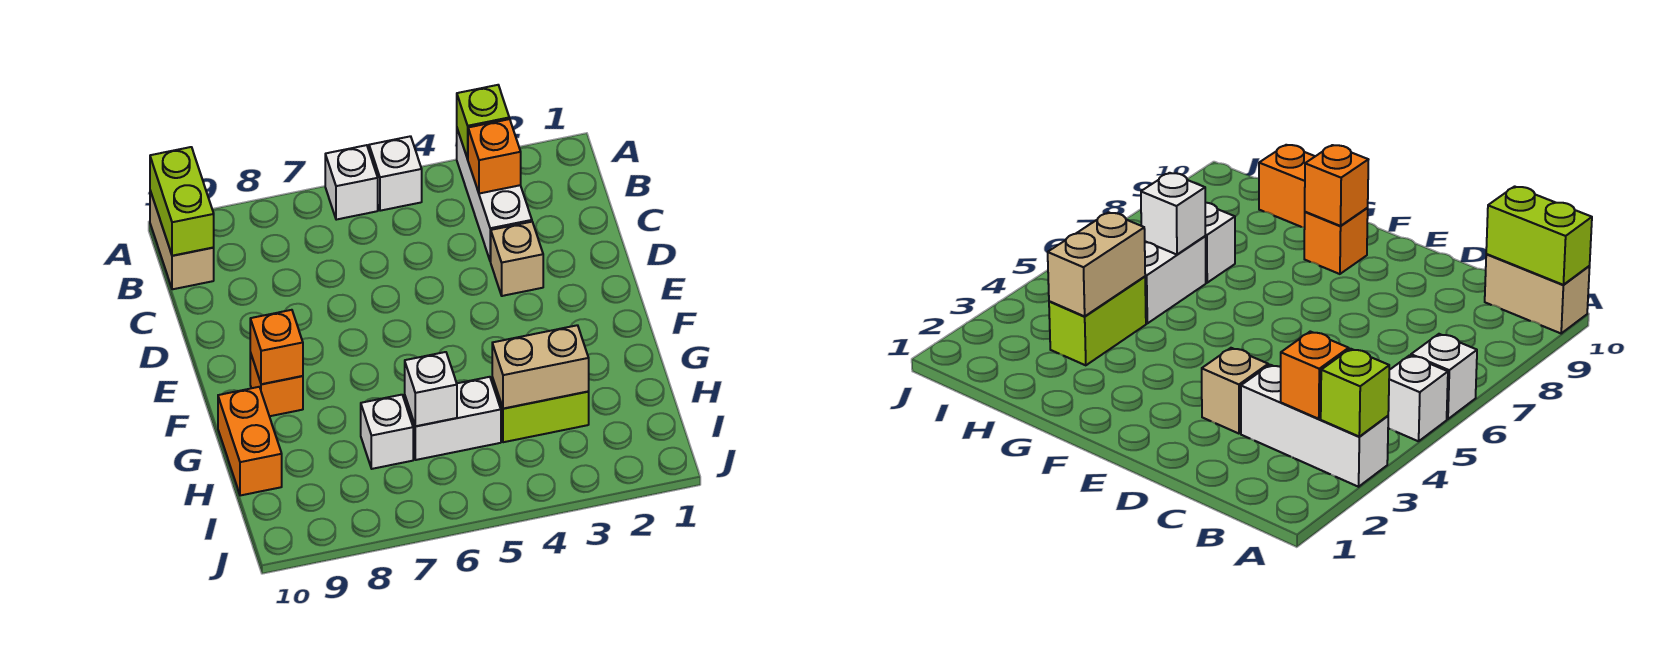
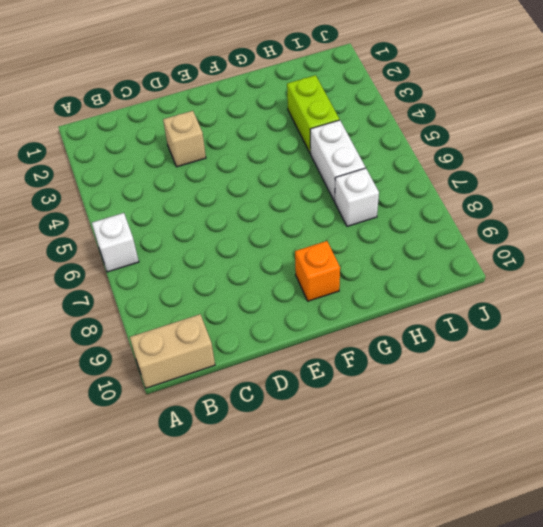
none -> white brick A3:C3 level 1
none -> white brick A5 level 1
none -> orange brick G10:H10 level 1

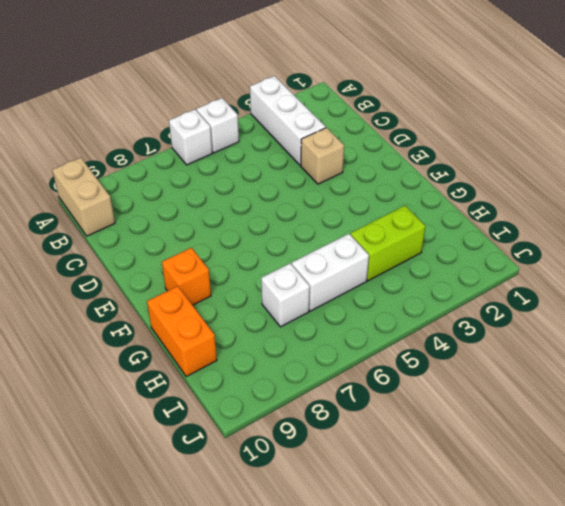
none -> lime brick A3 level 2
none -> lime brick A10:B10 level 2
none -> orange brick B3 level 2

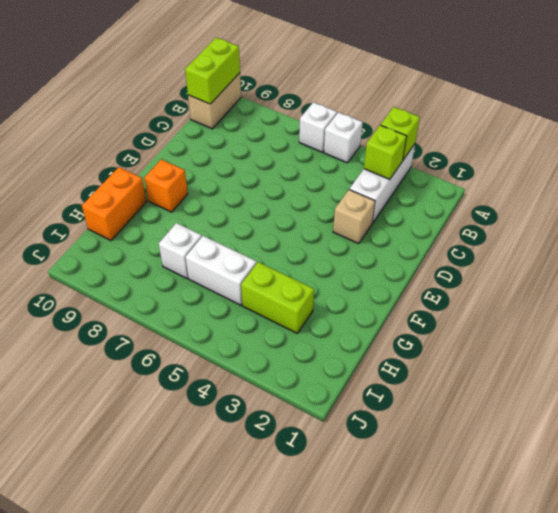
lime brick B3 level 2 -> orange brick B3 level 2
none -> orange brick F9 level 2
none -> tan brick H3:H4 level 2
none -> white brick H6 level 2

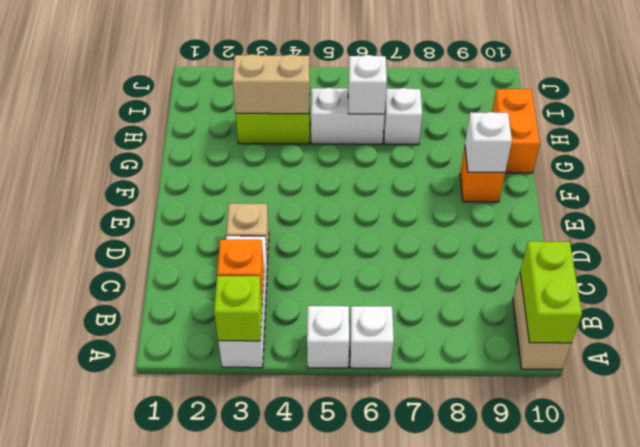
white brick F9 level 2 -> orange brick F9 level 2

